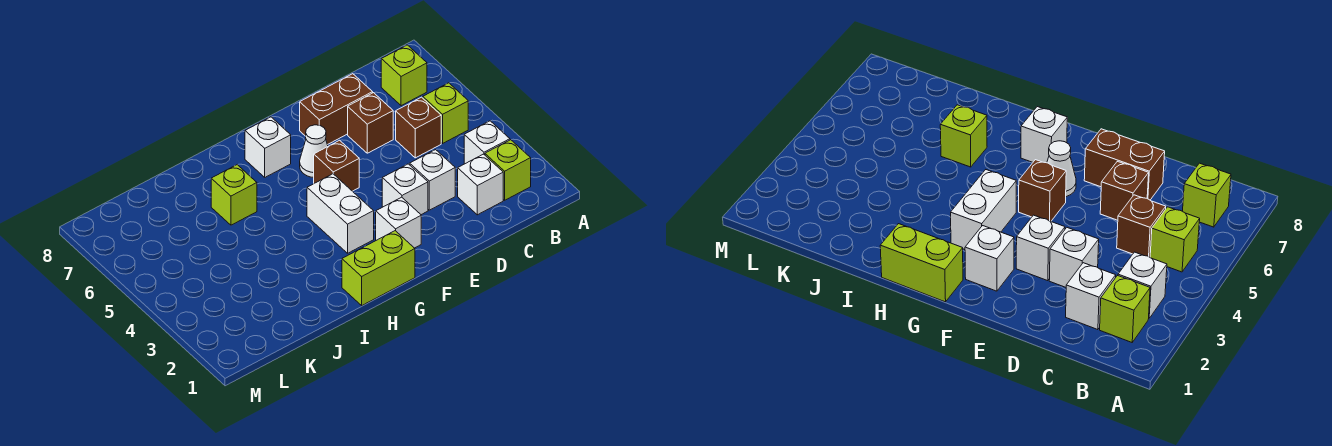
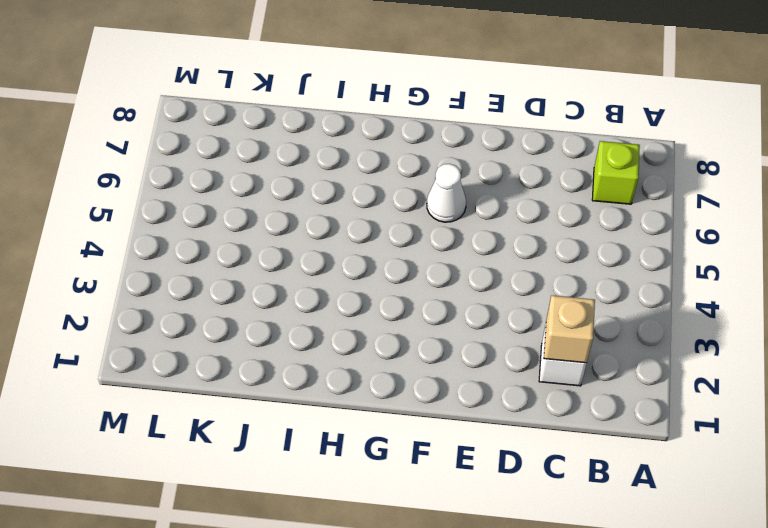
tan brick C2 level 2 -> none
none -> lime brick B2 level 1
none -> white brick B3 level 1
none -> lime brick B5 level 1

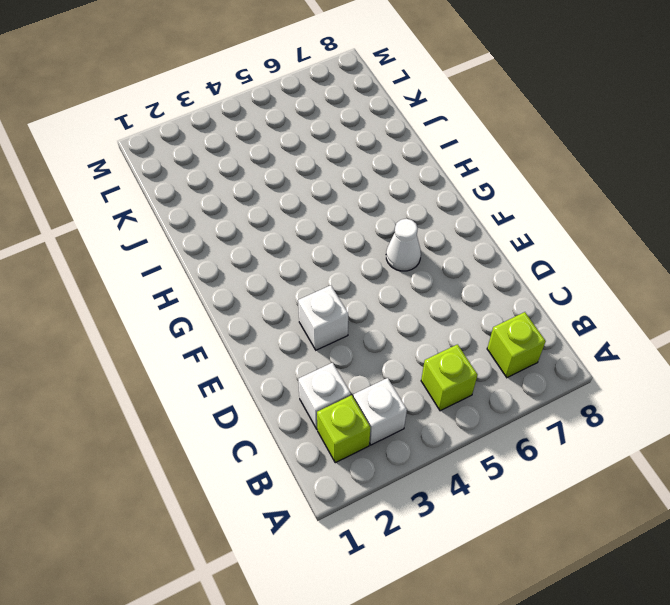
none -> brown brick C5 level 1
none -> white brick D3 level 1
none -> brown brick D6 level 1

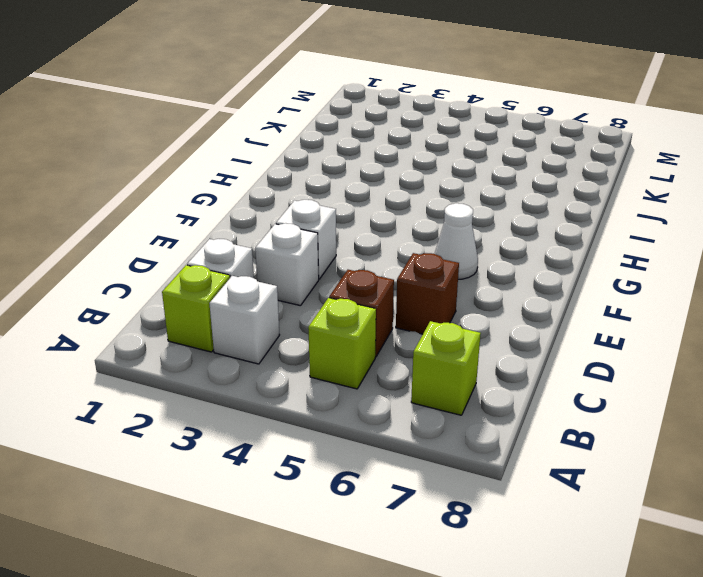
none -> brown brick D7:E7 level 1
none -> white brick F2 level 1
none -> brown brick F5 level 1

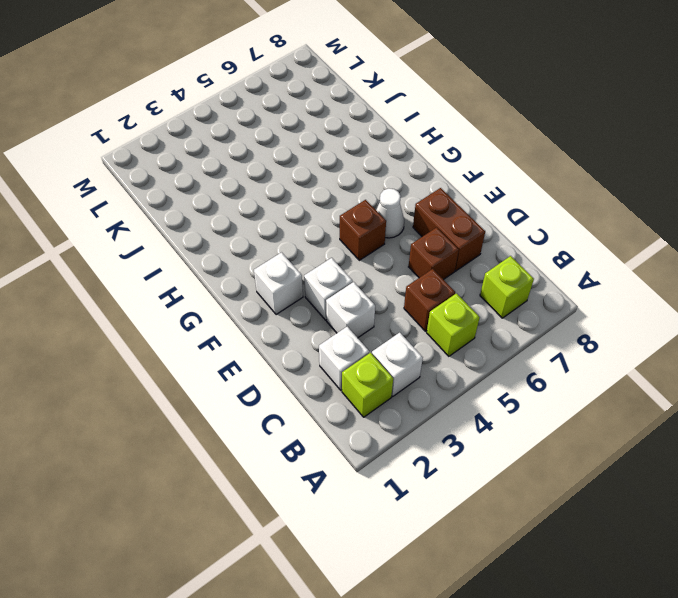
none -> lime brick G1:H1 level 1
none -> white brick G3:G4 level 1
none -> white brick G7 level 1

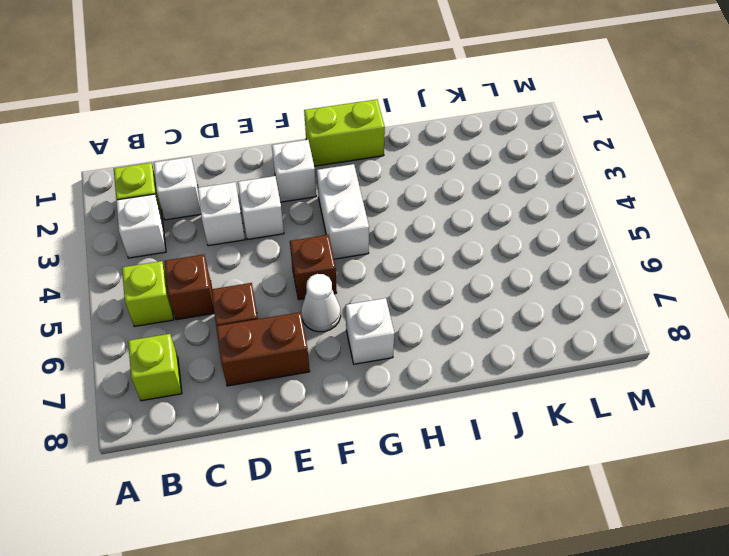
none -> lime brick I6 level 1

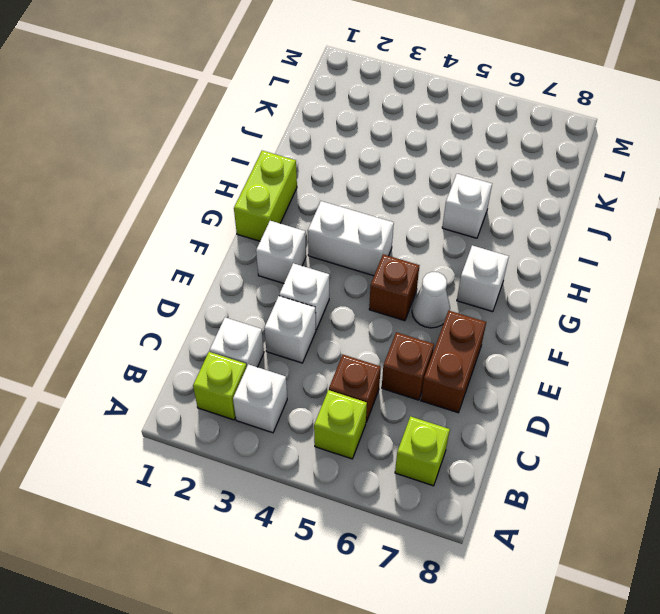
white brick I6 level 1 -> lime brick I6 level 1

